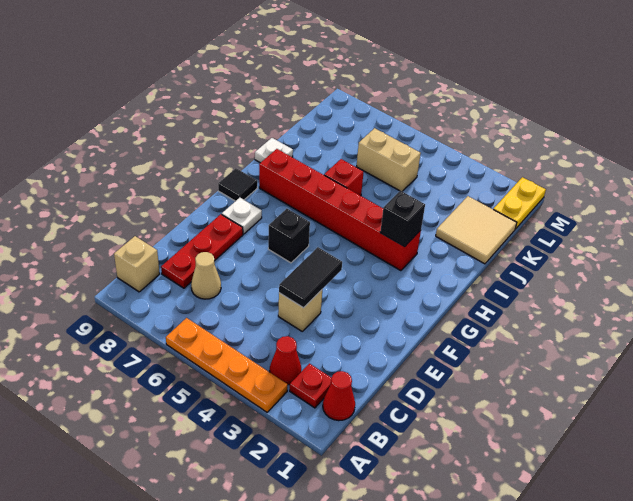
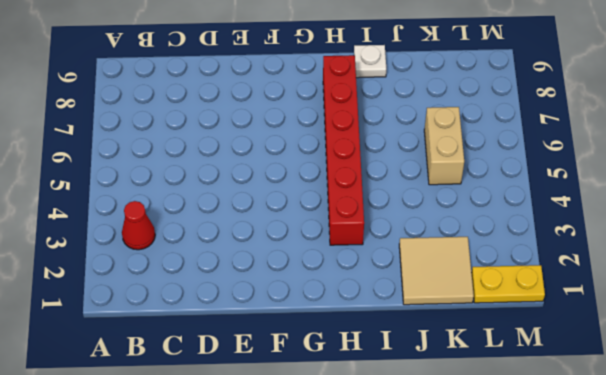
none -> orange plate A3:A6 level 1
none -> red cone B1 level 1
none -> red plate B2 level 1

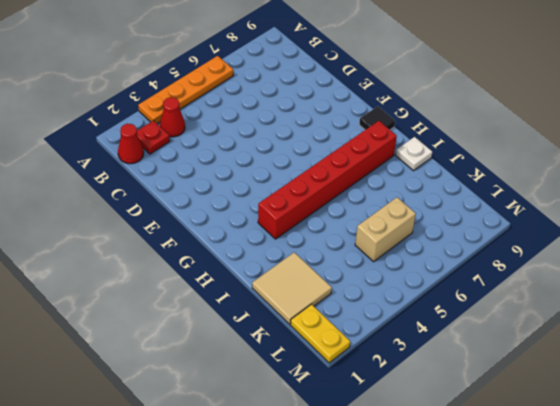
none -> tan brick B9 level 1
none -> tan cone C7 level 1
none -> red plate C8:E8 level 1

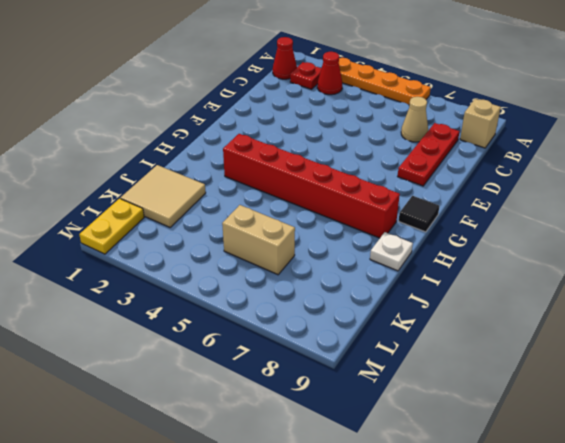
none -> tan brick D4 level 1
none -> black brick F6 level 1
none -> white plate F8 level 1

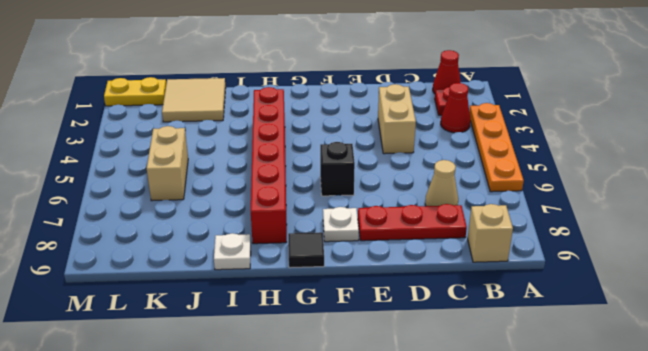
tan brick D3:D4 level 1 -> tan brick D4 level 1
none -> red brick I6 level 1
none -> black tile D4:E4 level 2
none -> black brick H3 level 2

